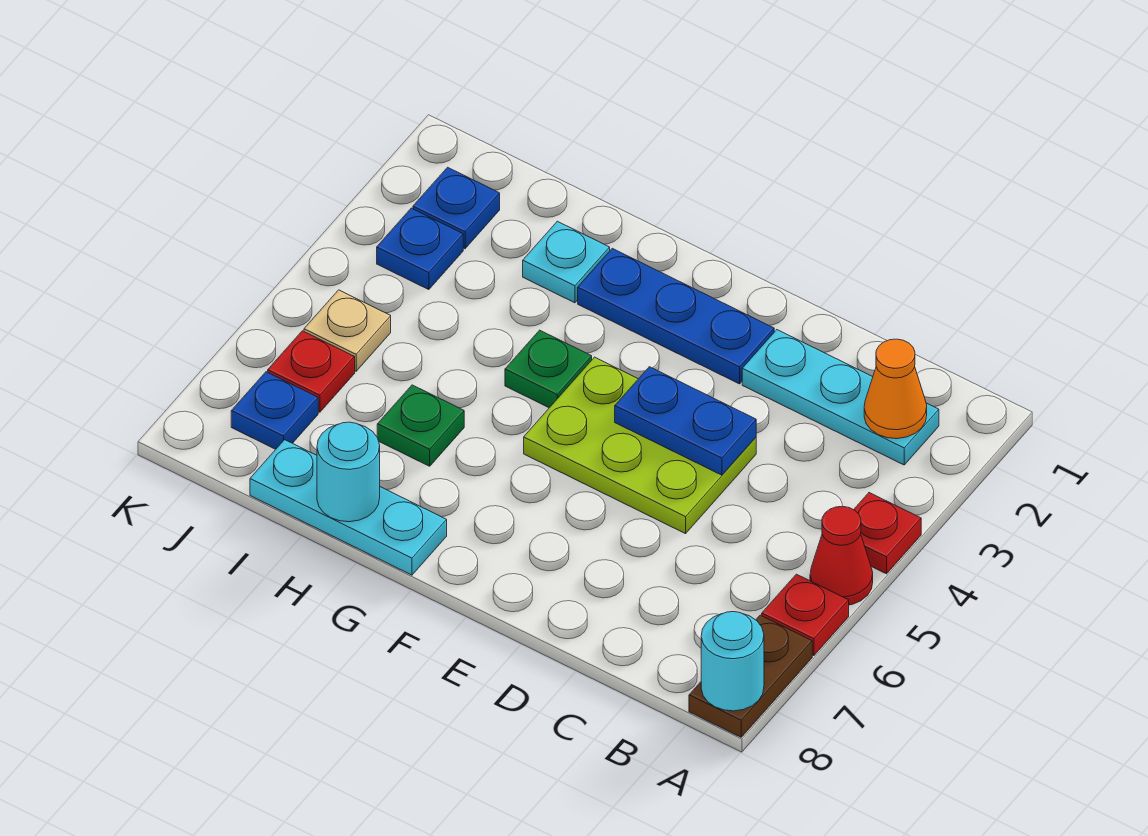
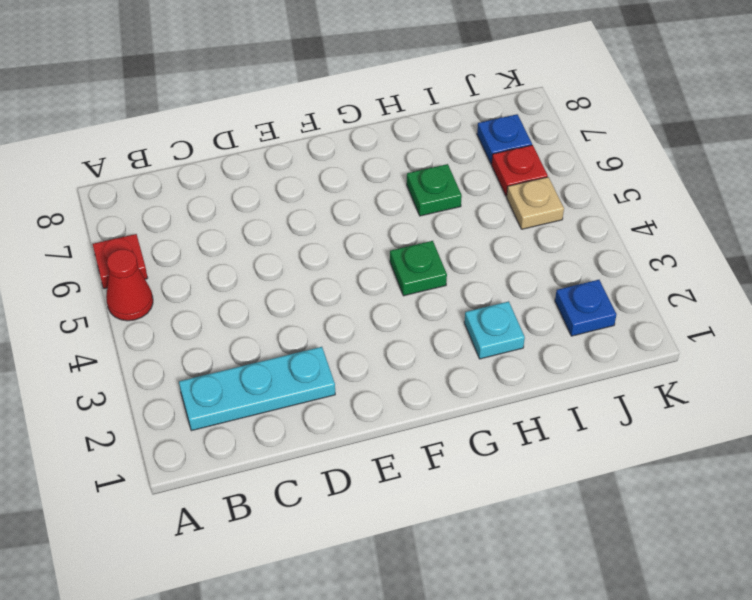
none -> red plate A4 level 1
none -> brown plate A7:A8 level 1
none -> lime plate D4:F5 level 1

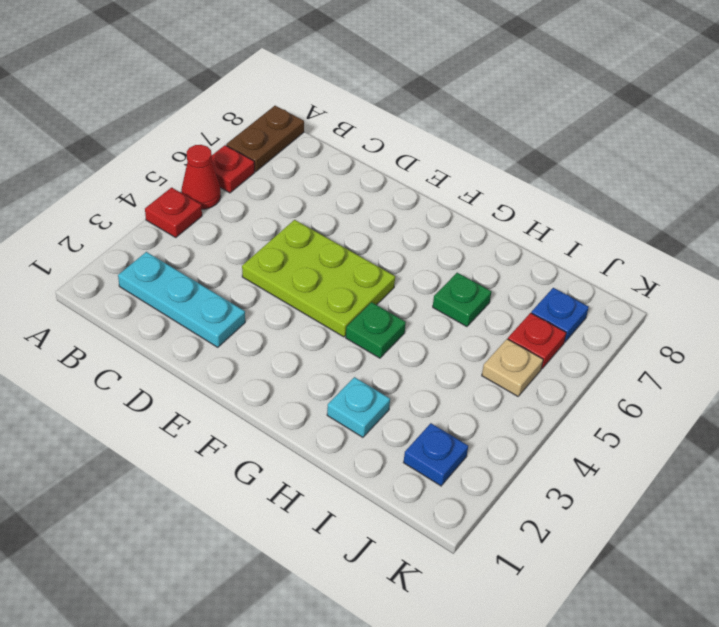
none -> blue plate E2:G2 level 1
none -> cyan plate G8:I8 level 1
none -> blue plate J3 level 1

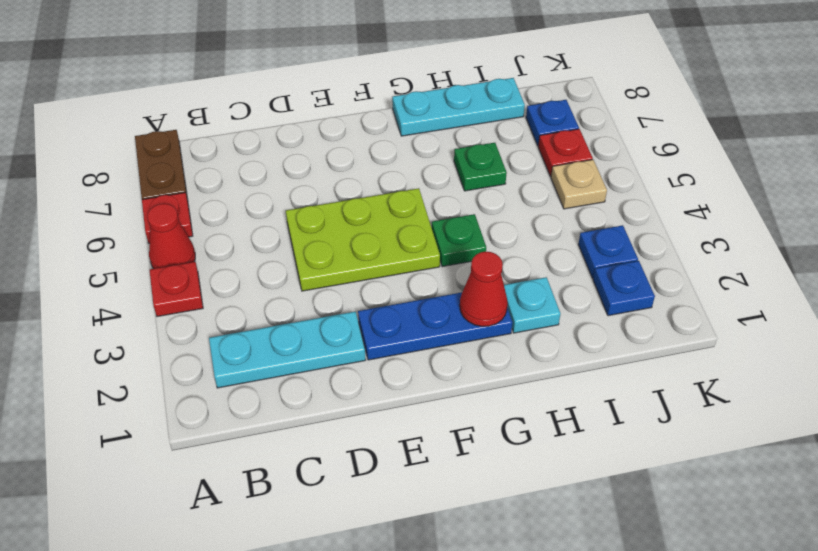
red cone G2 level 2 -> none
none -> cyan round brick A8 level 2
none -> orange cone B2 level 2
none -> blue plate D4:E4 level 2

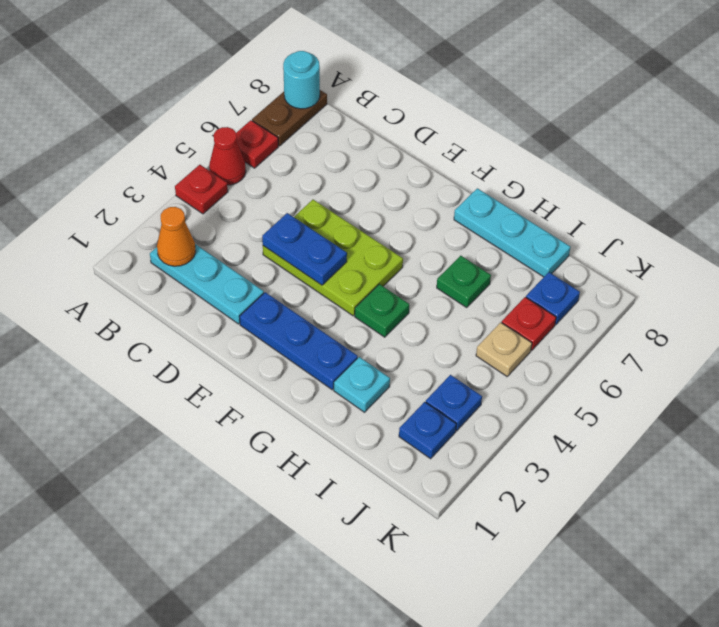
none -> cyan round brick H8 level 2

